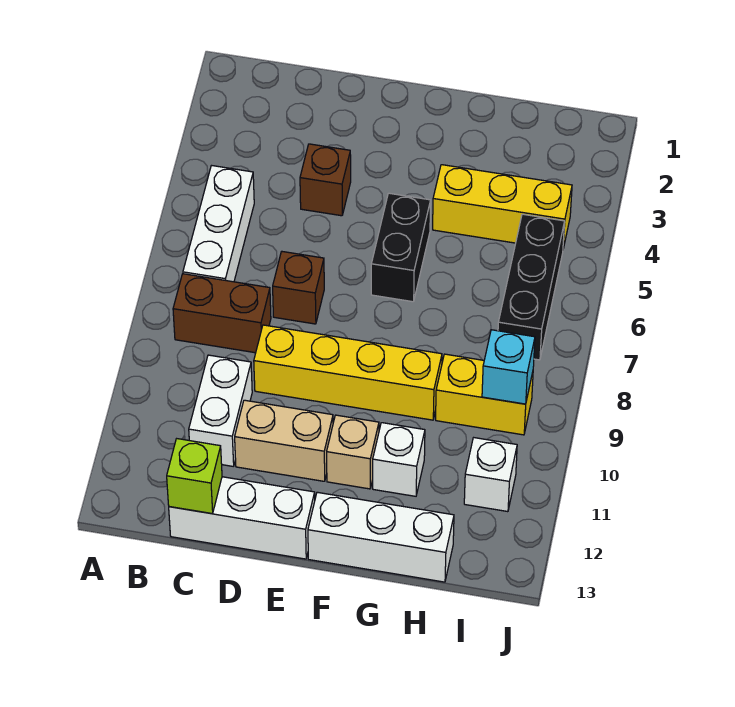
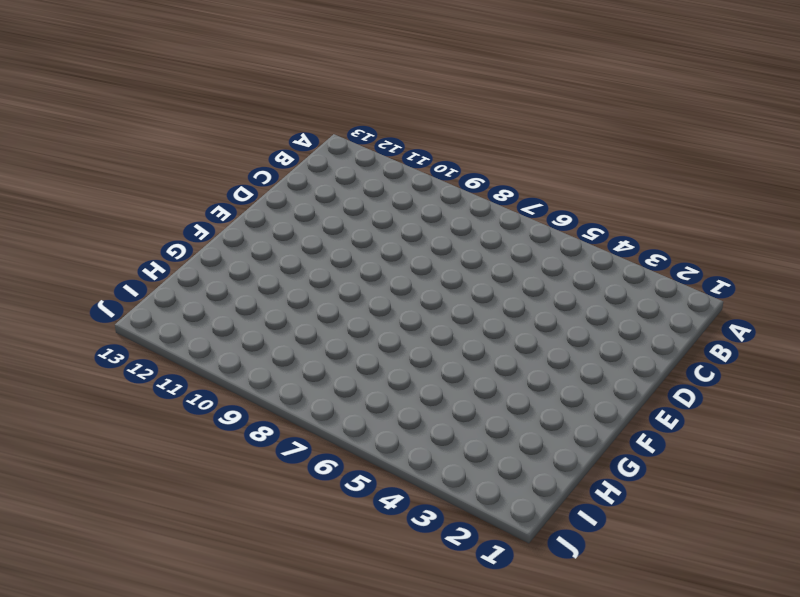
none -> white brick B5:B7 level 1
none -> brown brick B8:C8 level 1
none -> white brick C10:C11 level 1

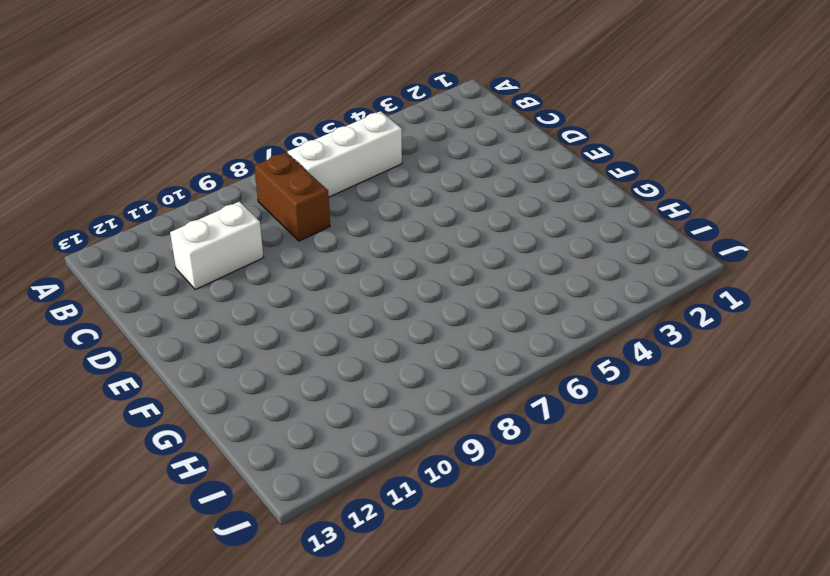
none -> white brick C13:E13 level 1
none -> brown brick D4 level 1
none -> brown brick D7 level 1

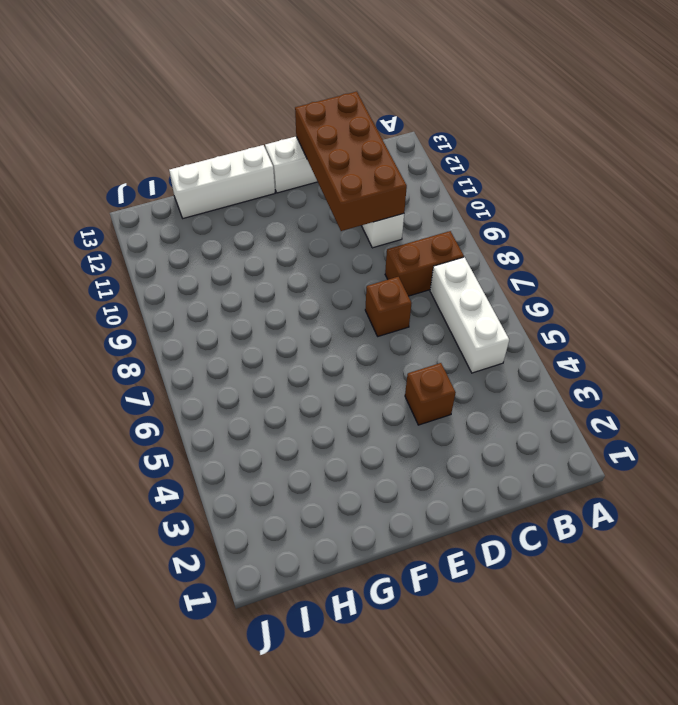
brown brick C10:D13 level 2 -> lime brick C13 level 2
none -> yellow brick D9:G9 level 1
none -> tan brick D11:E11 level 1
none -> black brick F5:F6 level 1

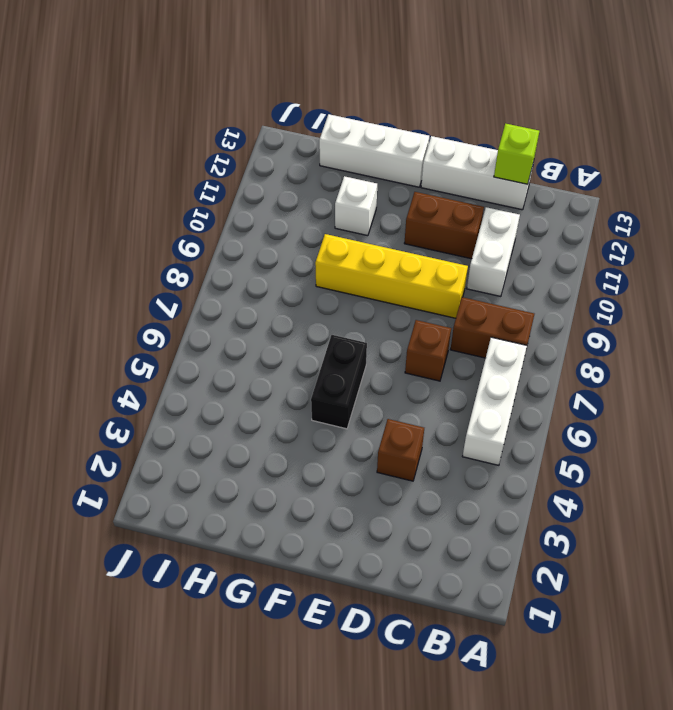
brown brick D11:E11 level 1 -> tan brick D11:E11 level 1
none -> tan brick F11 level 1
none -> yellow brick G4:I4 level 1
none -> yellow brick H9:I9 level 1

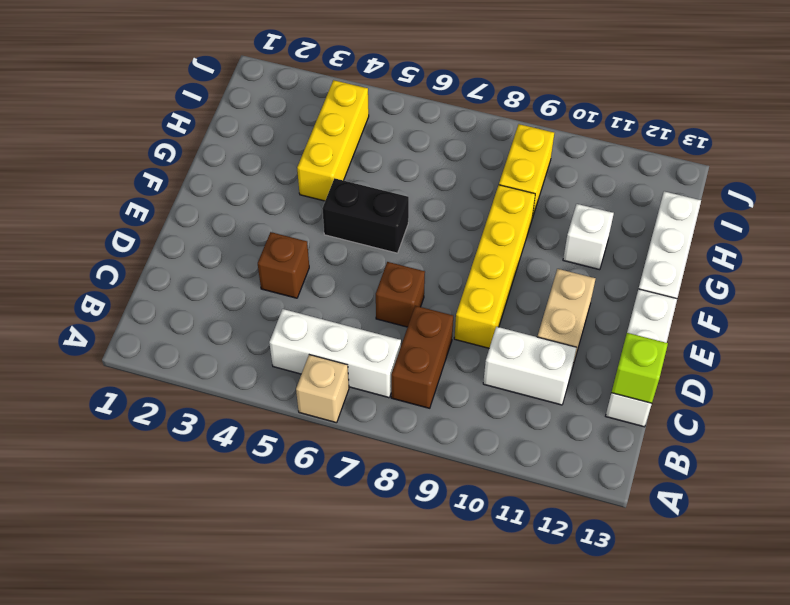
tan brick A6 level 1 -> tan brick F11 level 1
none -> black brick I5:I7 level 1
none -> white brick I11 level 1
none -> cyan brick I9 level 2

